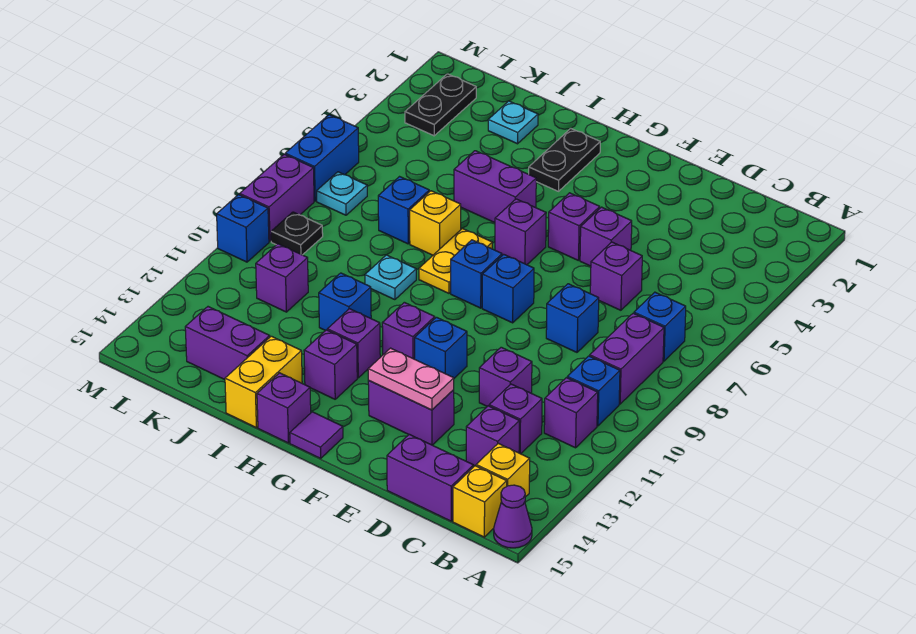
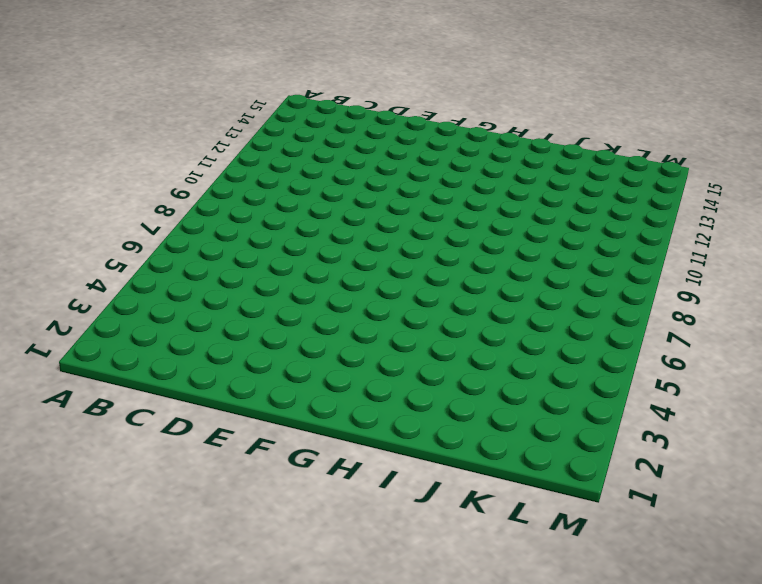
none -> purple cone A15 level 1
none -> blue brick B7 level 1
none -> purple brick B8:B9 level 1
none -> blue brick B10 level 1

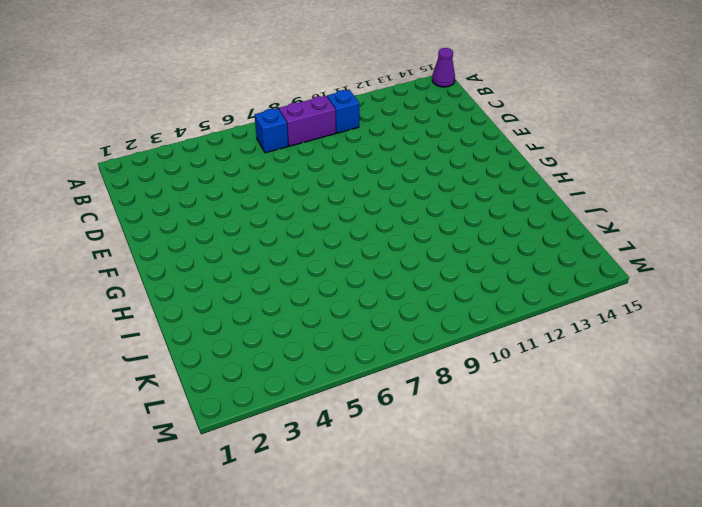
none -> purple brick B11 level 1
none -> yellow brick B14 level 1
none -> yellow brick B15 level 1
none -> purple brick C12 level 1

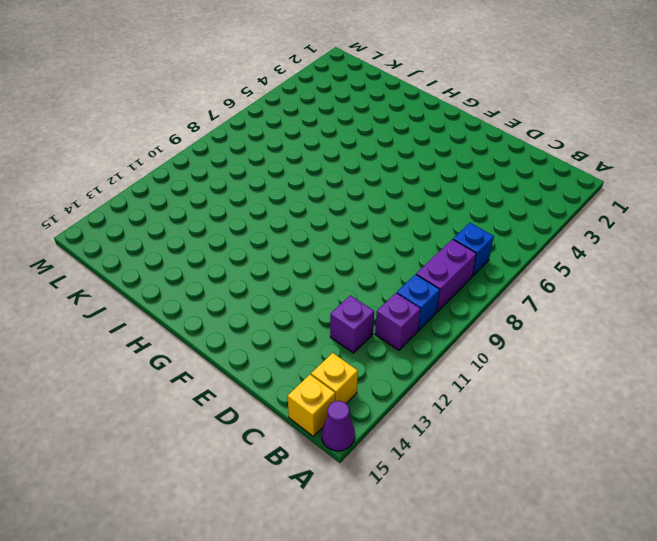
none -> purple brick C13 level 1
none -> purple brick C15:D15 level 1
none -> purple brick D6 level 1
none -> blue brick D8 level 1

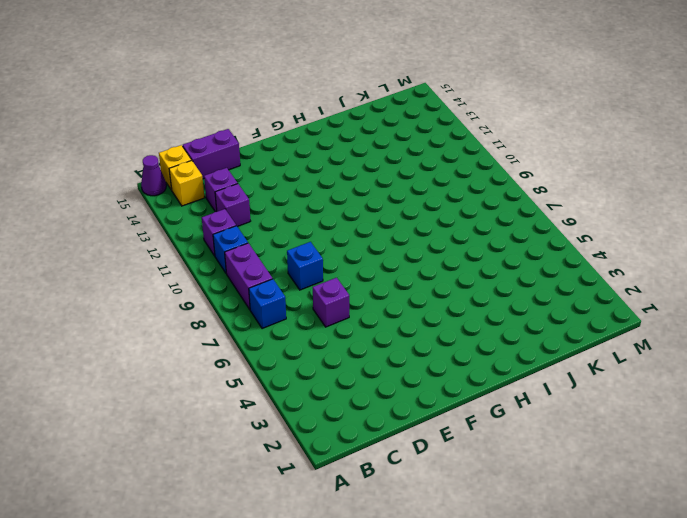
none -> purple brick D11 level 1
none -> purple brick E5 level 1
none -> purple brick E13:F13 level 1
none -> purple brick F5 level 1

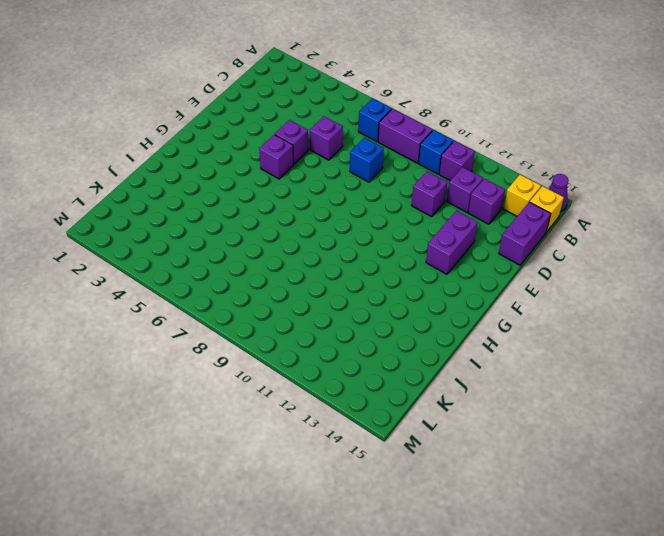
none -> blue brick F8 level 1
none -> blue brick F11 level 1
none -> purple brick G6 level 1
none -> blue brick G8 level 1

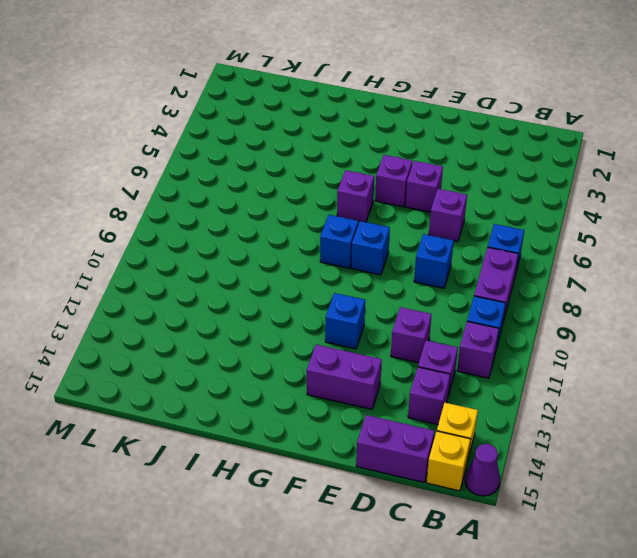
none -> purple brick G11 level 1
none -> purple tile G15 level 1
none -> black plate H2:H3 level 1
none -> purple brick H5:I5 level 1

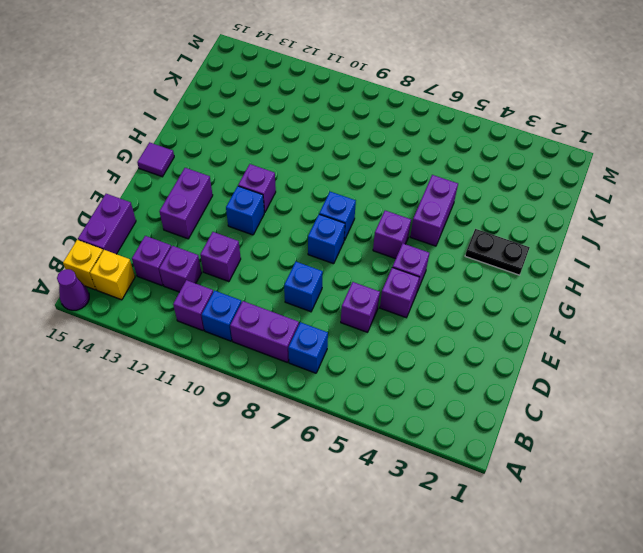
none -> yellow plate H7:H8 level 1
none -> purple brick H12 level 1
none -> purple brick H13 level 1
none -> purple brick H15 level 1

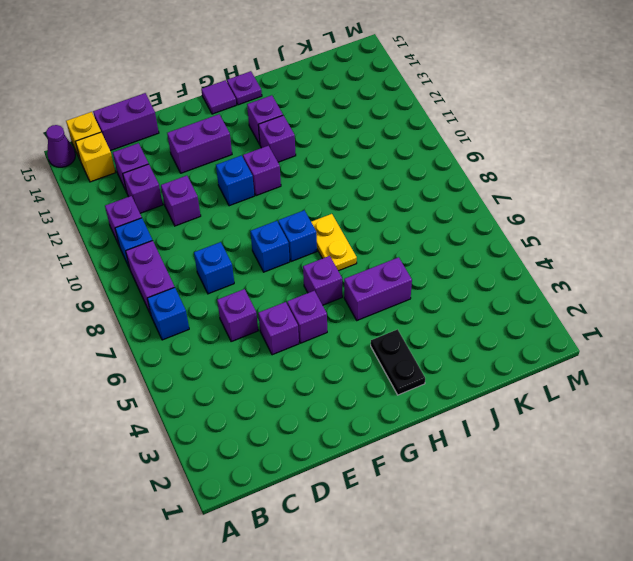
purple plate H15 level 1 -> purple brick H15 level 1
none -> yellow brick I7 level 1
none -> cyan plate I9 level 1
none -> blue brick I11 level 1
none -> yellow brick I14:I15 level 1

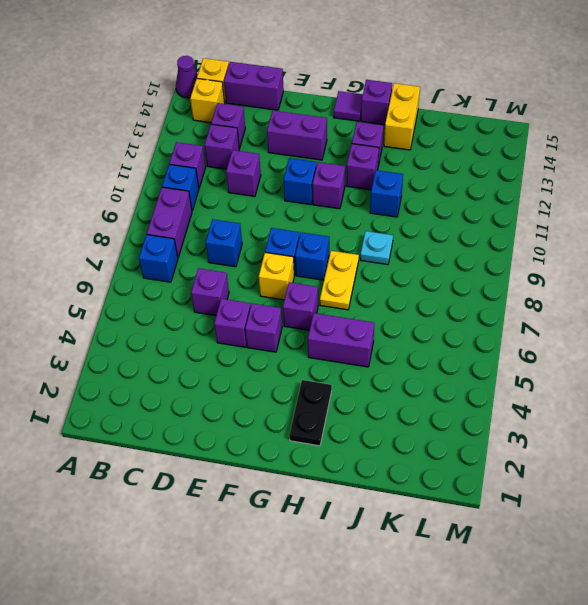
yellow brick F7 level 1 -> yellow brick I7 level 1
none -> cyan plate J2 level 1
none -> blue brick J7 level 1
none -> purple brick J14:K14 level 1
none -> purple brick K11 level 1

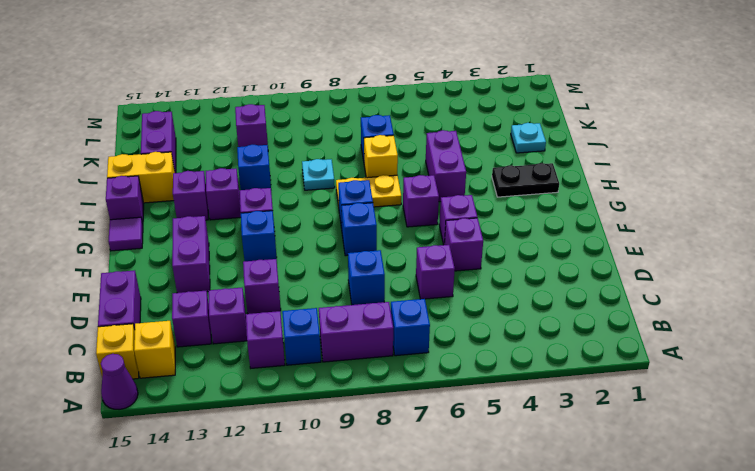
none -> black plate L2:L3 level 1
none -> cyan plate L7 level 1
none -> black plate L9 level 1
none -> blue brick M6:M7 level 1

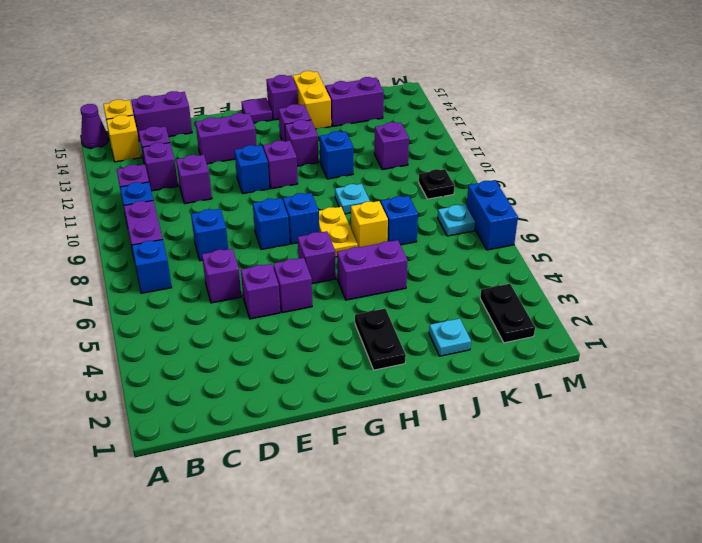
none -> purple brick M8:M9 level 1
none -> blue brick M10 level 1
none -> pink plate E13:F13 level 2

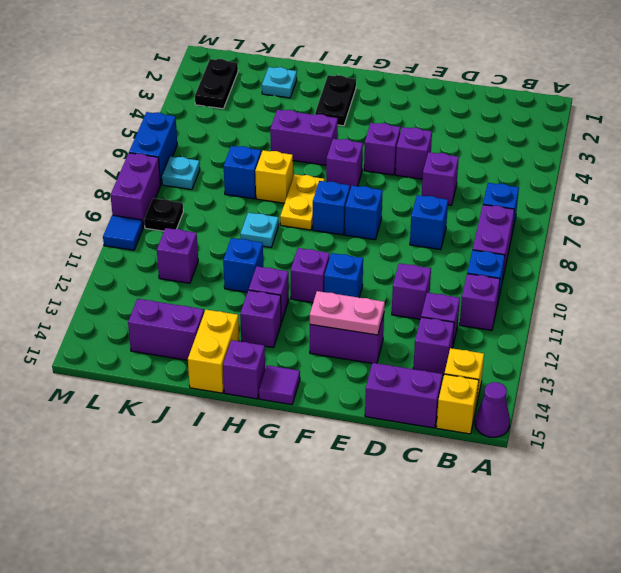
blue tile M10 level 1 -> blue brick M10 level 1

